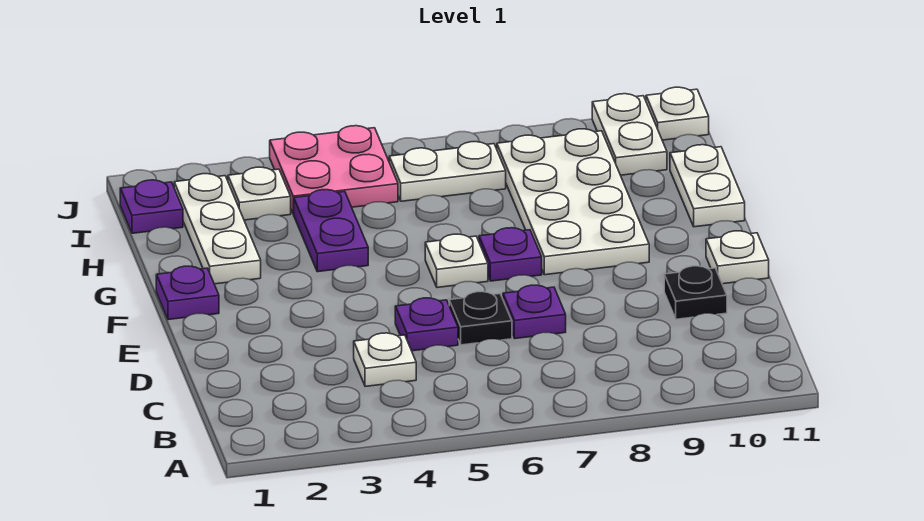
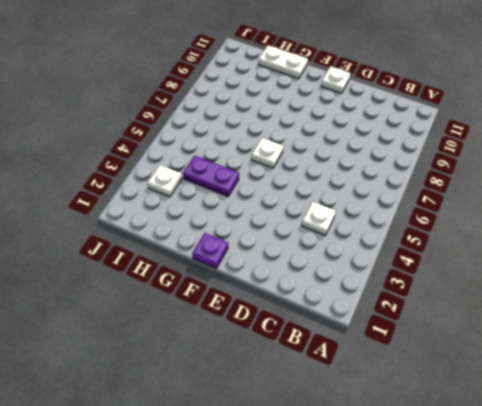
none -> purple plate D5 level 1
none -> black plate D6 level 1
none -> purple plate D7 level 1

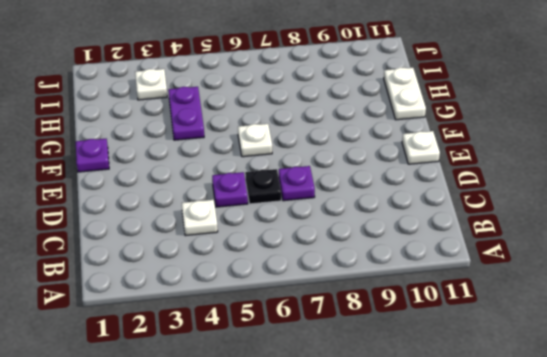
none -> black plate D10 level 1
none -> purple plate F7 level 1
none -> white plate F8:I9 level 1

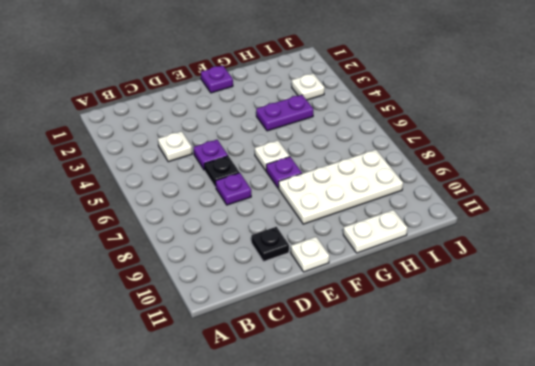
none -> white plate G2:I2 level 1
none -> purple plate I1 level 1
none -> pink plate I4:J5 level 1

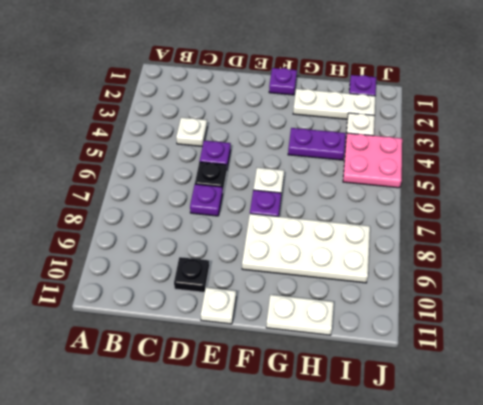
none -> white plate I6:I7 level 1
none -> white plate I10:J10 level 1
none -> white plate J11 level 1

